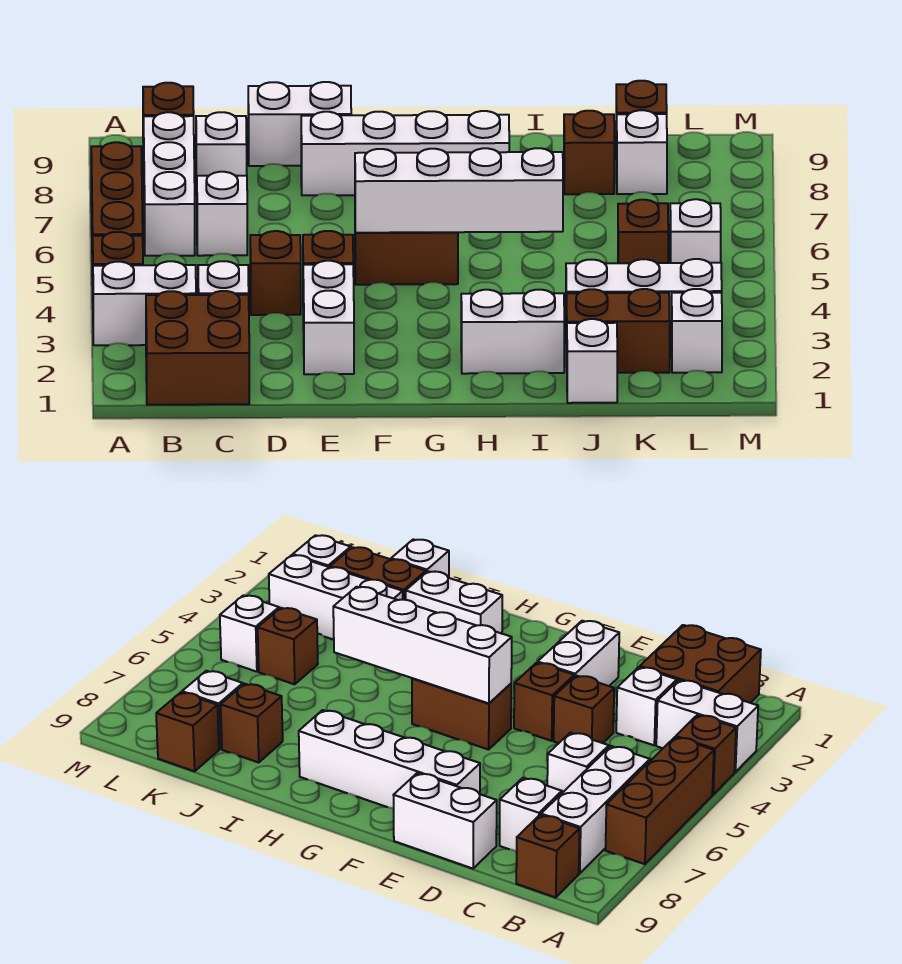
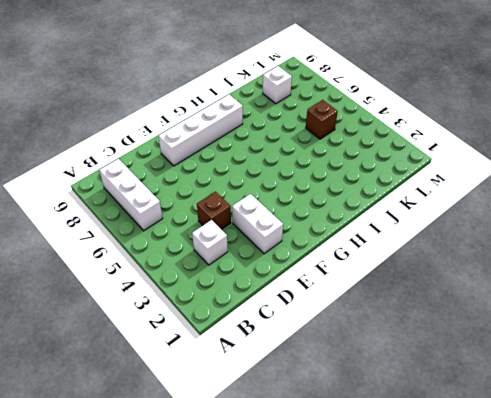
none -> white brick A3:B3 level 1
none -> brown brick A4 level 1
none -> brown brick A5:A7 level 1

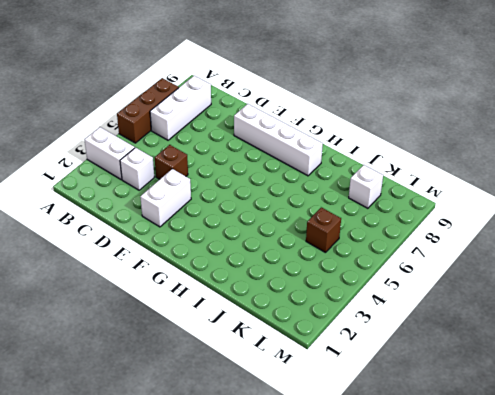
none -> brown brick A4 level 1
none -> brown brick B1:C2 level 1
none -> brown brick B9 level 1

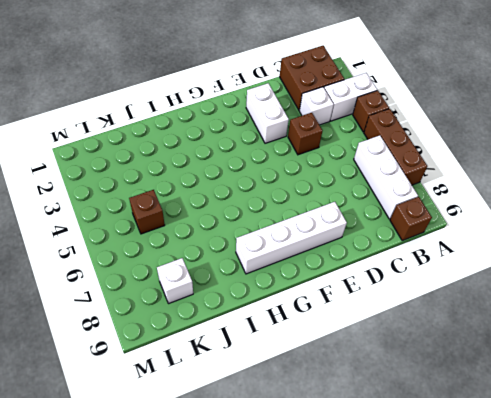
none -> white brick C6 level 1
none -> white brick C8 level 1
none -> white brick D9:E9 level 1

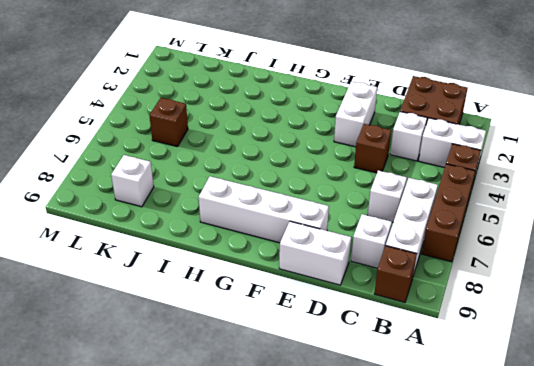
none -> brown brick E4 level 1
none -> brown brick F5:G5 level 1
none -> white brick H2:I2 level 1

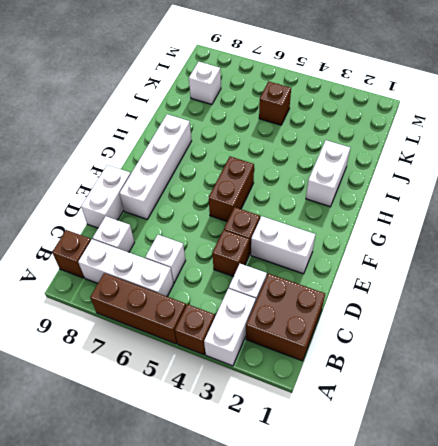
none -> white brick J1 level 1
none -> brown brick J2:K2 level 1
none -> white brick J3:L3 level 1

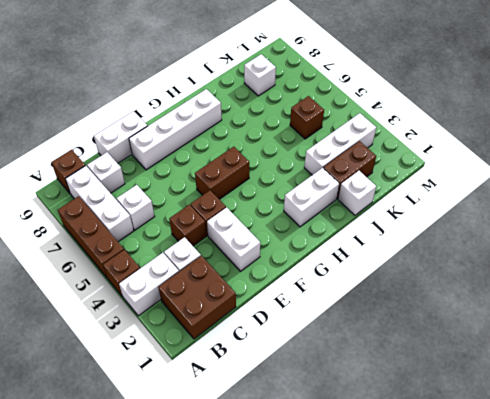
none -> brown brick J8 level 1
none -> brown brick K9 level 1
none -> white brick L2 level 1

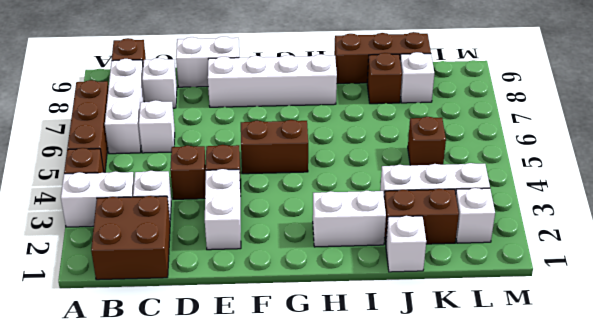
brown brick I9:K9 level 1 -> brown brick K9 level 1
none -> white brick L5 level 1
none -> white brick F5:I5 level 2

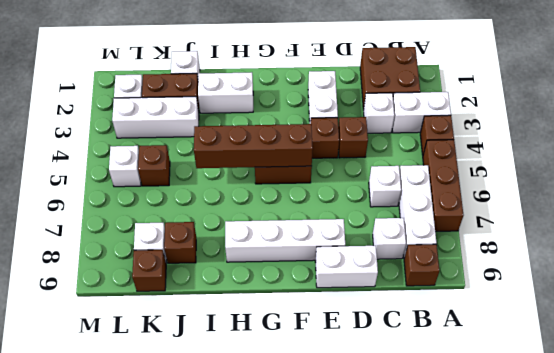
brown brick F5:I5 level 2 -> white brick F5:I5 level 2

